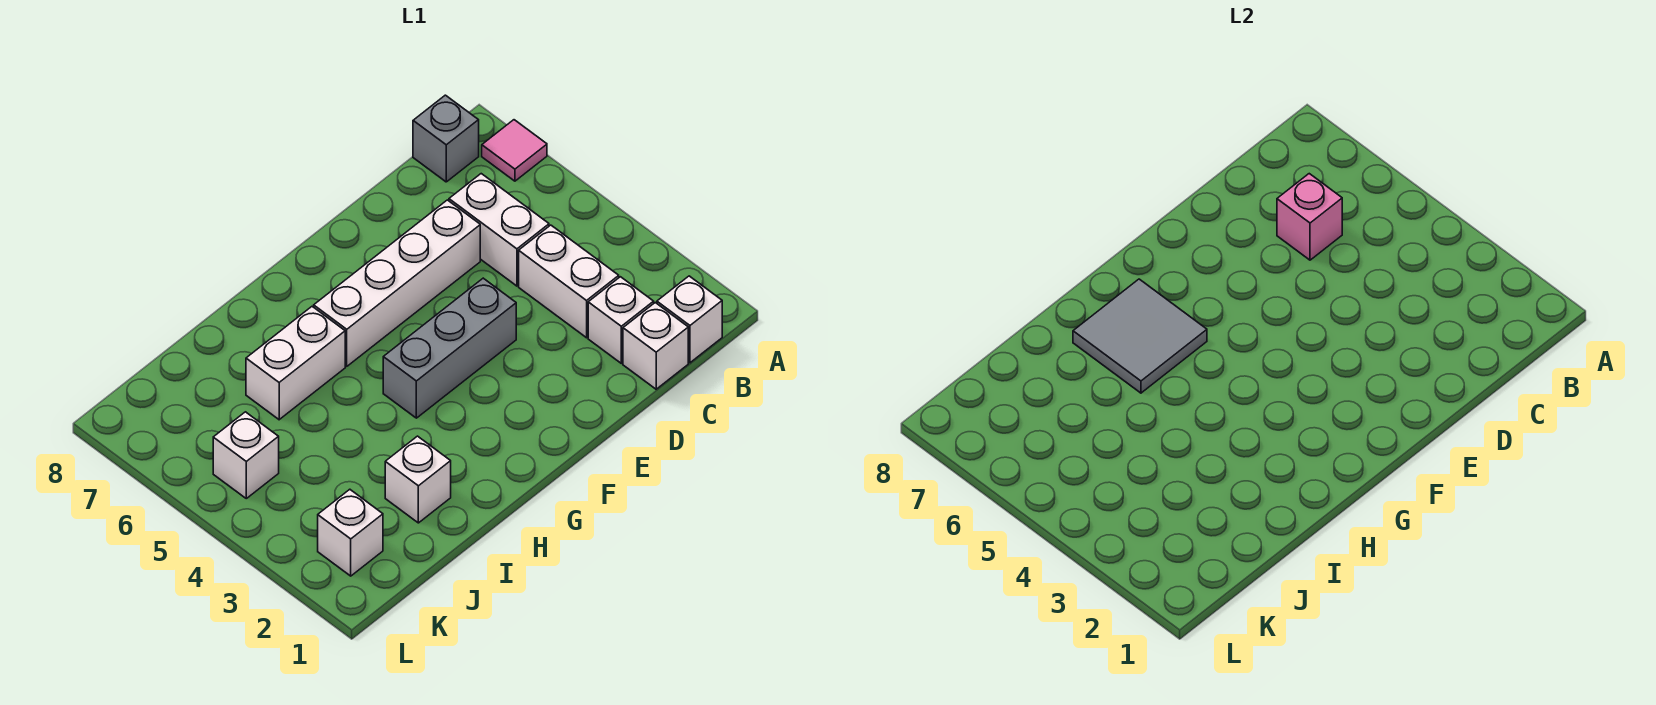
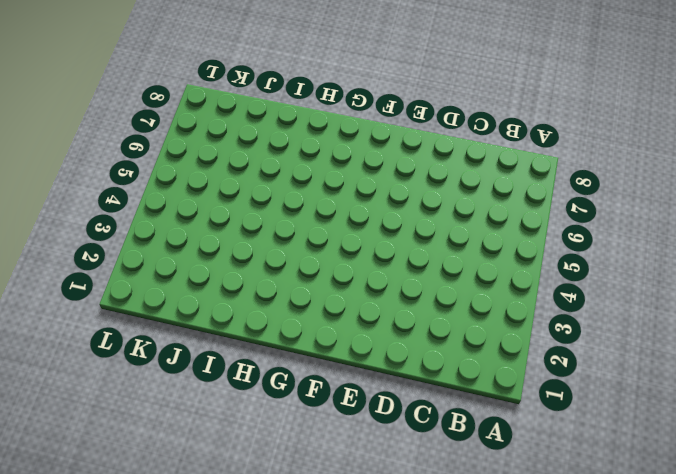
none -> pink tile A7 level 1
none -> white brick B1 level 1
none -> grey brick B8 level 1

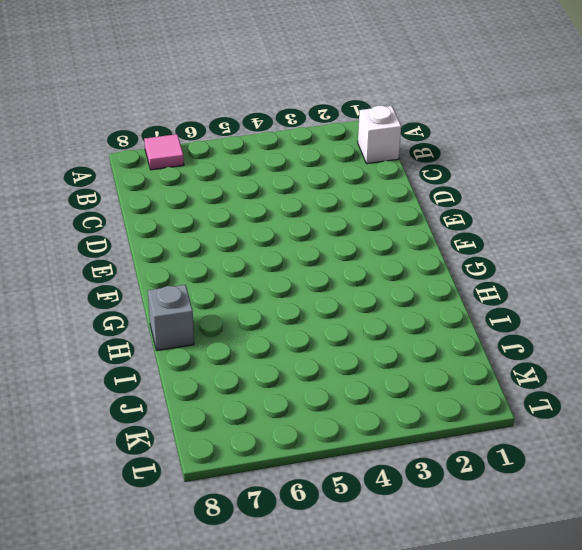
grey brick H8 level 1 -> grey brick B8 level 1
none -> white brick C1 level 1
none -> white brick C2 level 1
none -> white brick C3:C4 level 1

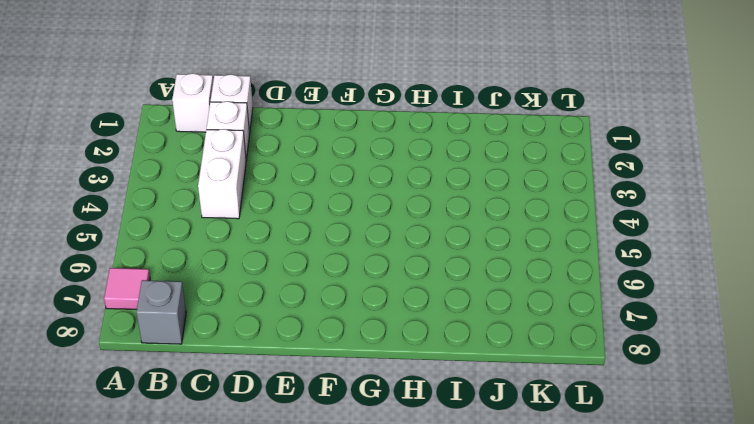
none -> white brick C5:C6 level 1
none -> white brick D6:G6 level 1
none -> grey brick E4:G4 level 1

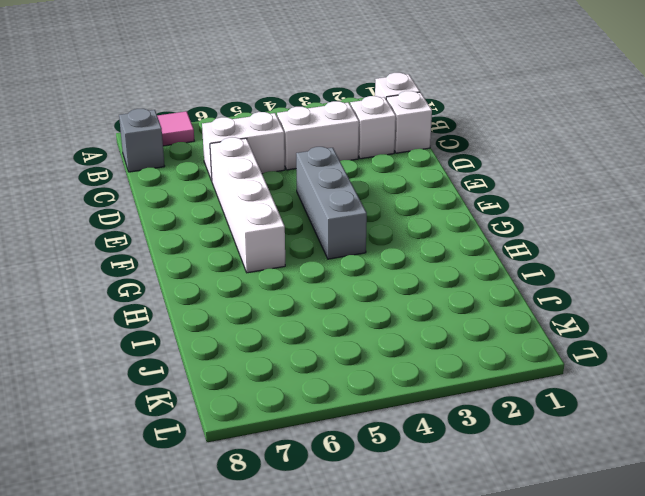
none -> white brick H6:I6 level 1
none -> white brick I2 level 1
none -> white brick K2 level 1

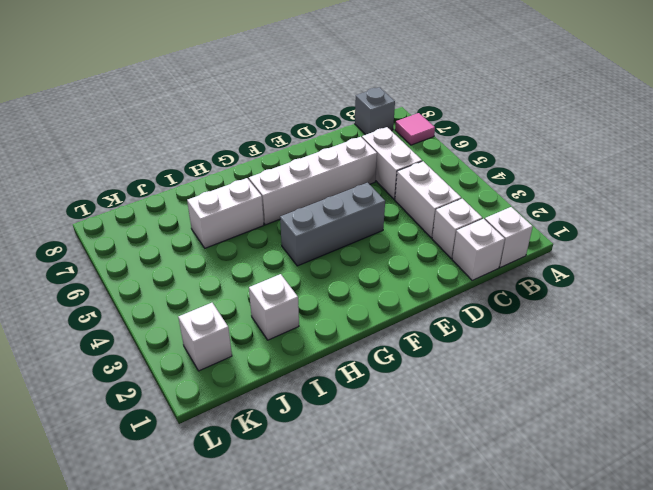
none -> white brick K5 level 1
none -> pink brick C6 level 2
none -> grey tile G6:H7 level 2

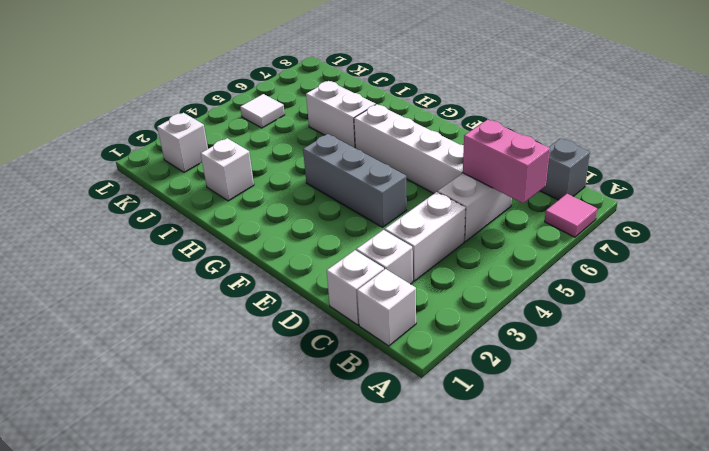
pink brick B6:C6 level 2 -> pink brick C6 level 2
white tile K5 level 1 -> white brick K5 level 1
none -> grey tile G6:H7 level 2

